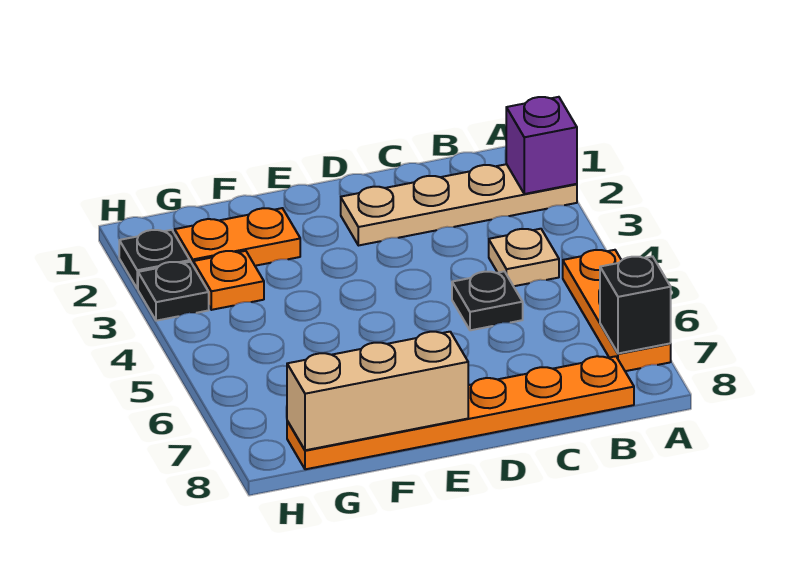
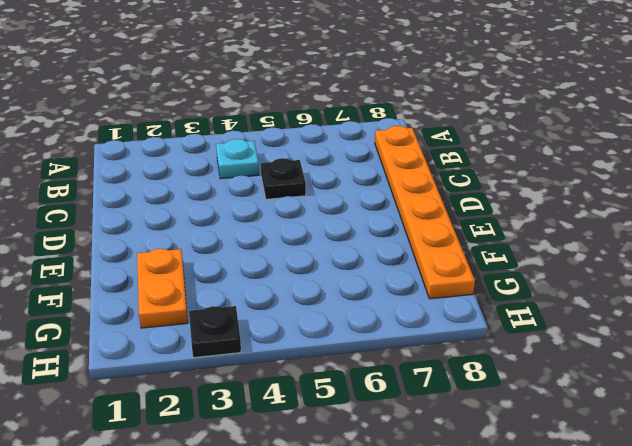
cyan plate B4 level 1 -> tan plate B4 level 1
none -> tan plate A2:D2 level 1
none -> orange plate A5:A7 level 1
none -> orange plate G3 level 1

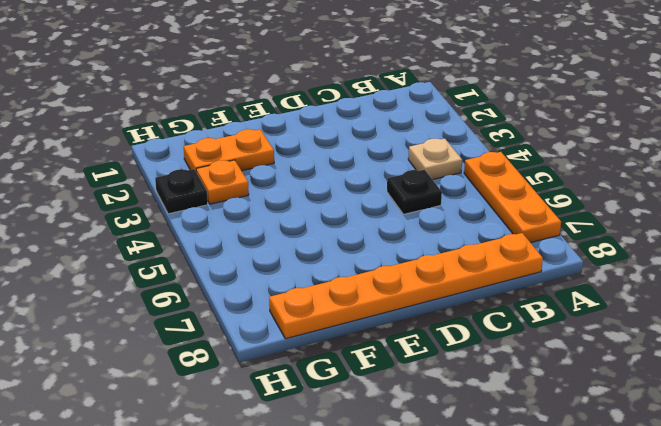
none -> tan plate A2:D2 level 1
none -> black plate H2 level 1
none -> purple brick A2 level 2

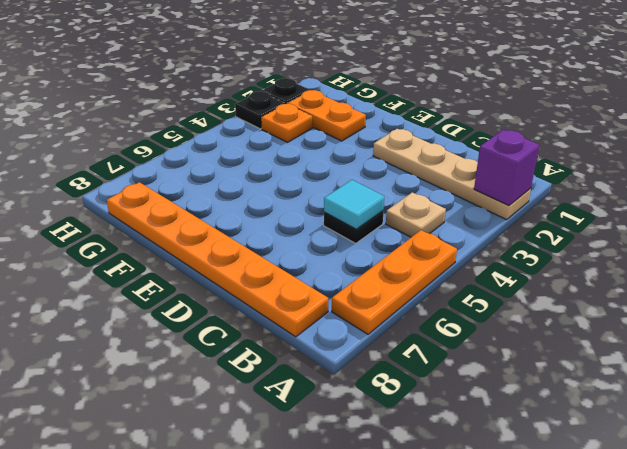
cyan tile C5 level 2 -> none
none -> black brick A7 level 2
none -> tan brick E8:G8 level 2

